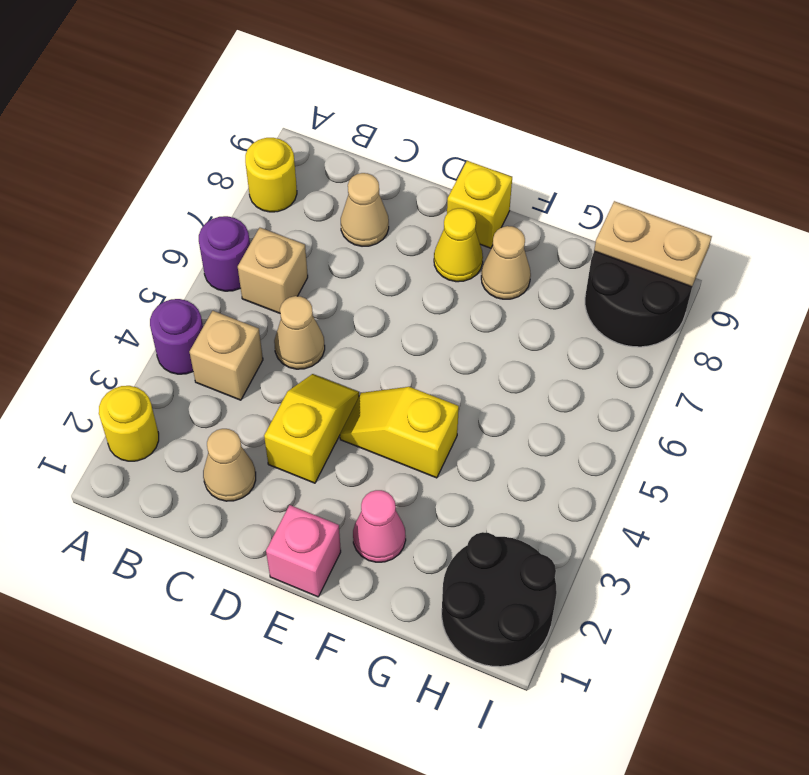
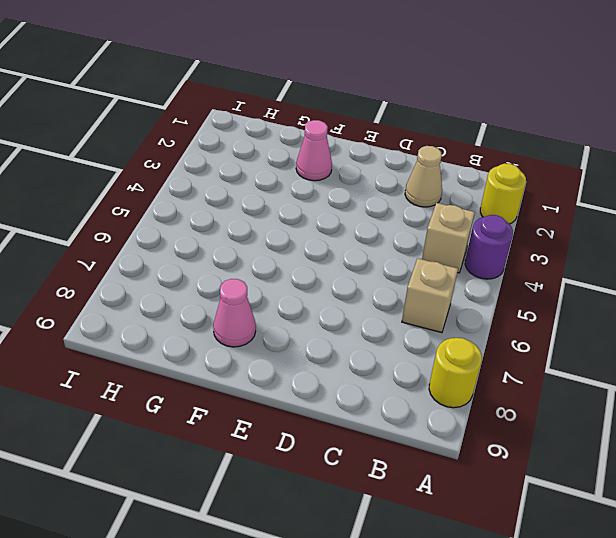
pink cone F8 level 1 -> tan cone F8 level 1
none -> purple round brick A6 level 1
none -> tan cone C5 level 1
none -> tan cone C8 level 1

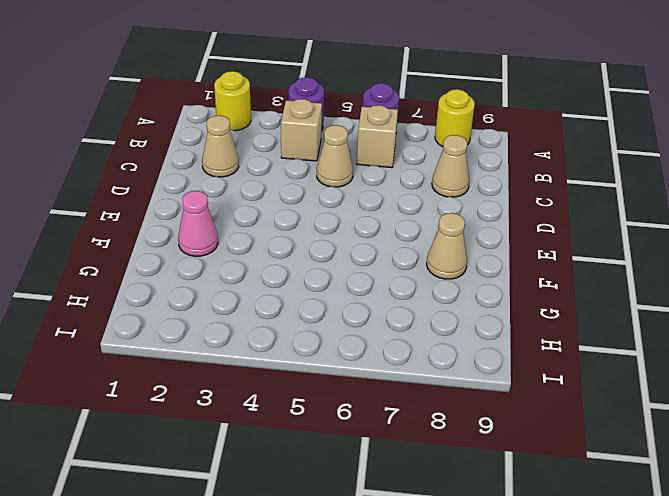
none -> yellow slope D3:D4 level 1 top 3
none -> pink brick E1 level 1
none -> yellow slope E4:F4 level 1 top F

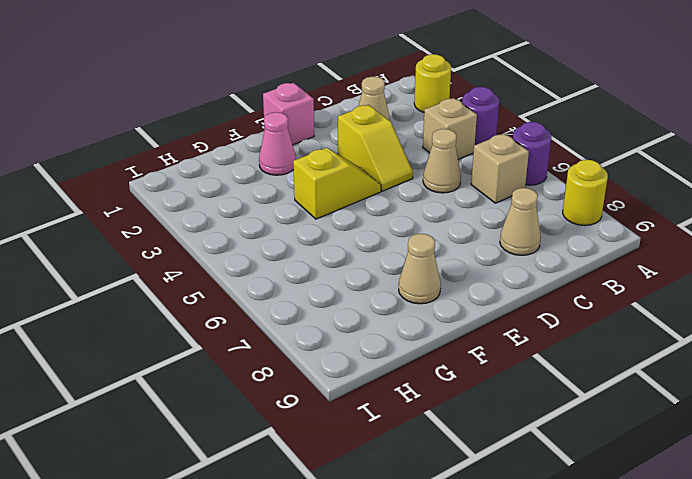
none -> yellow cone E8 level 1
none -> yellow brick E9 level 1
none -> black round brick H1:I2 level 1

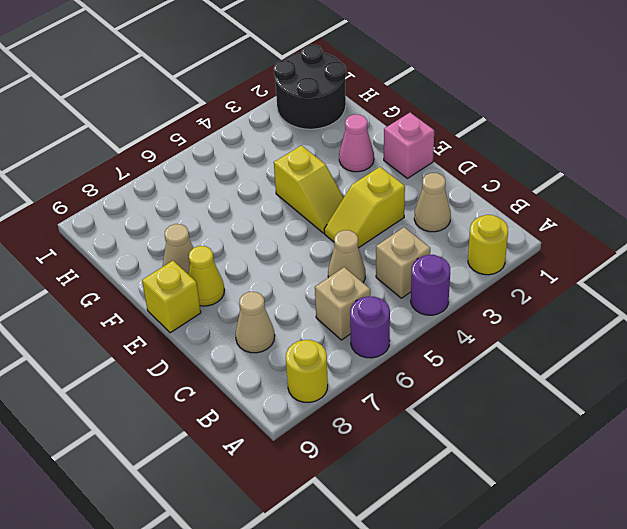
none -> black round brick H8:I9 level 1
none -> tan plate H9:I9 level 2

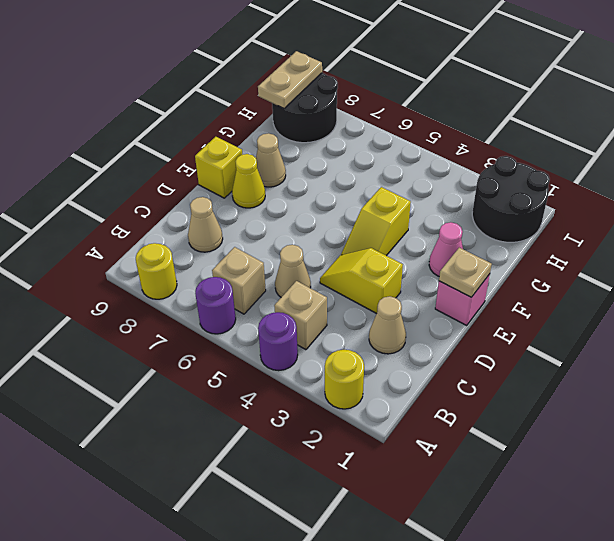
tan plate E1 level 2 -> none

